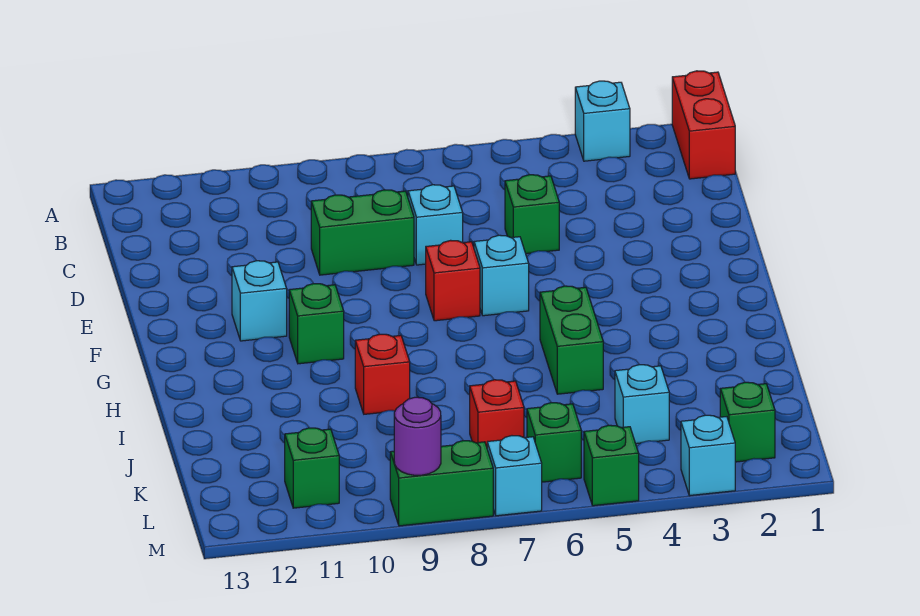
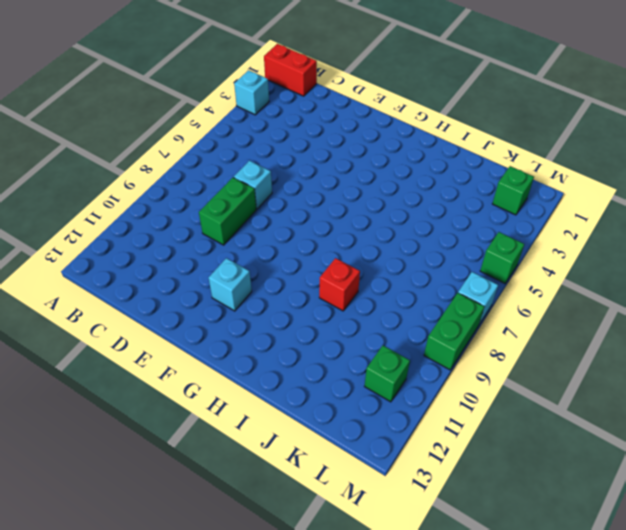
none -> green brick D5 level 1
none -> cyan brick F6 level 1
none -> red brick F7 level 1

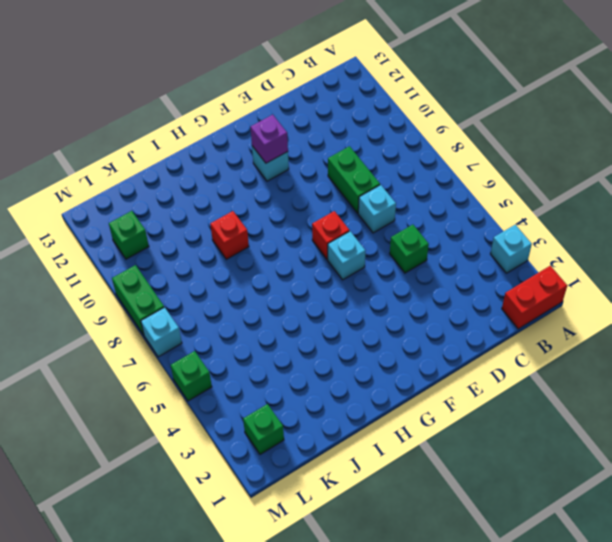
purple brick F11 level 2 -> none
none -> green brick G10 level 1
none -> green brick H5:I5 level 1
none -> cyan brick K4 level 1

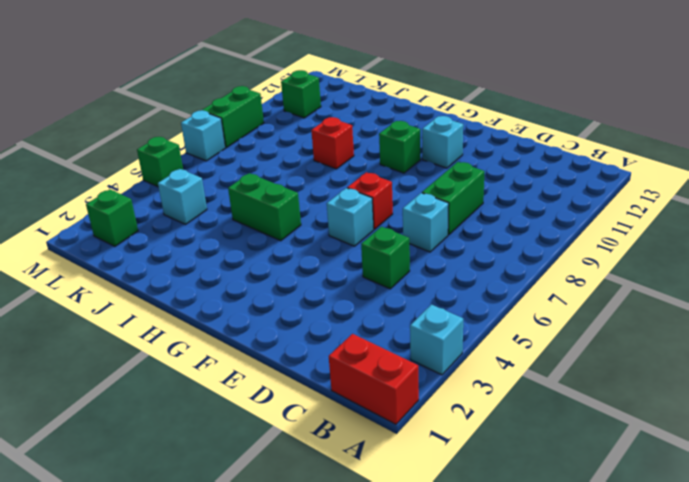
none -> red brick K7 level 1
none -> green brick L6 level 1
none -> cyan brick M3 level 1

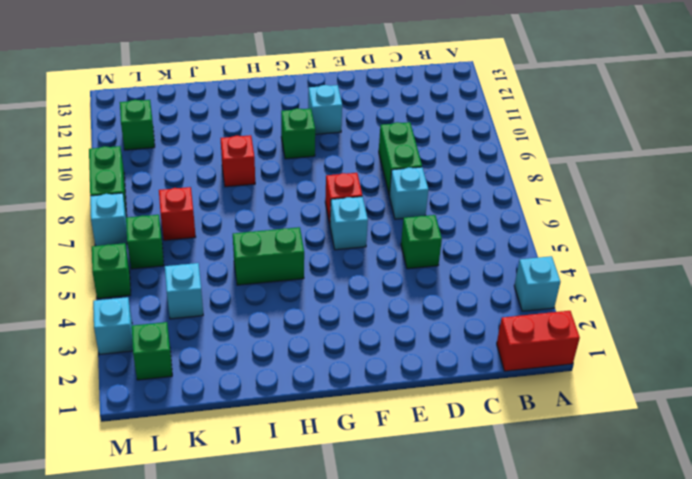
none -> purple round brick M9 level 2

